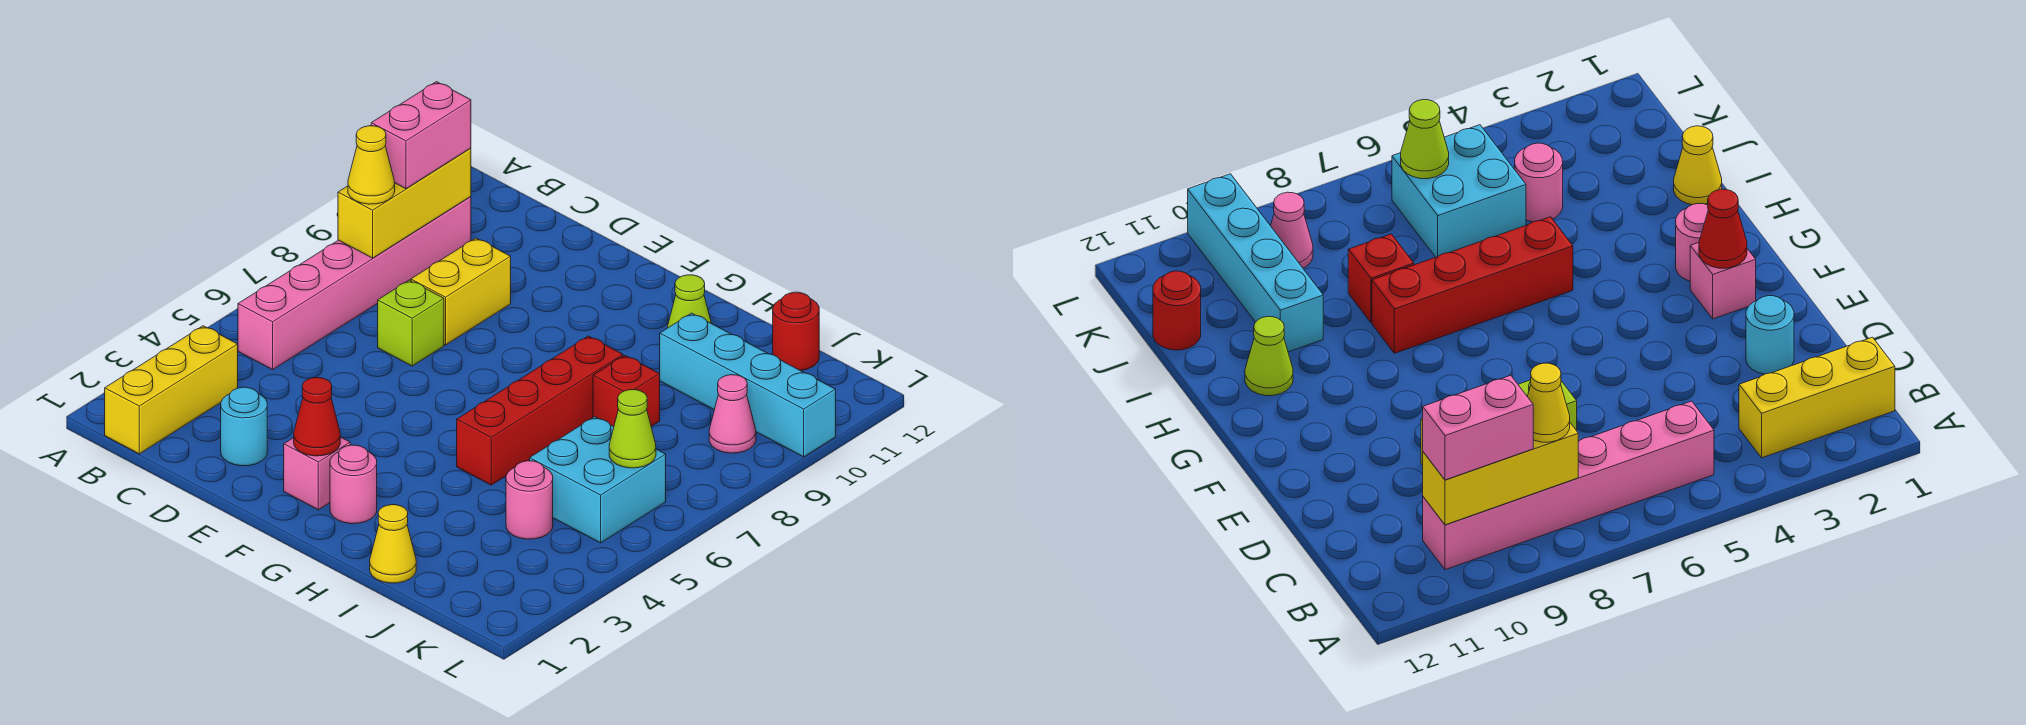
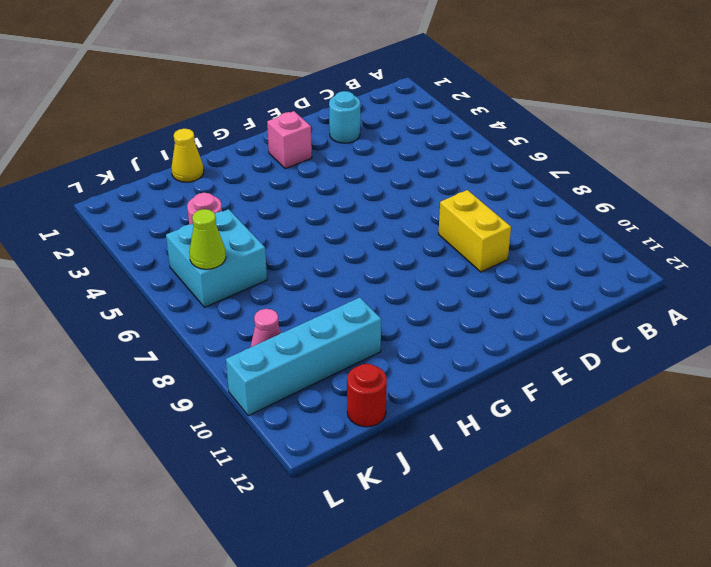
none -> yellow brick B1:B3 level 1
none -> pink brick B5:B10 level 1
none -> lime brick D7 level 1

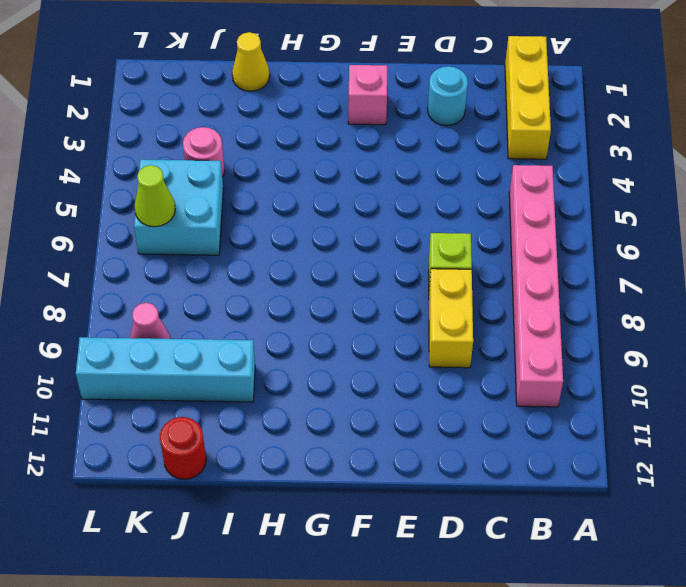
none -> pink round brick G2 level 1
none -> red brick H5:H8 level 1
none -> lime cone H11 level 1

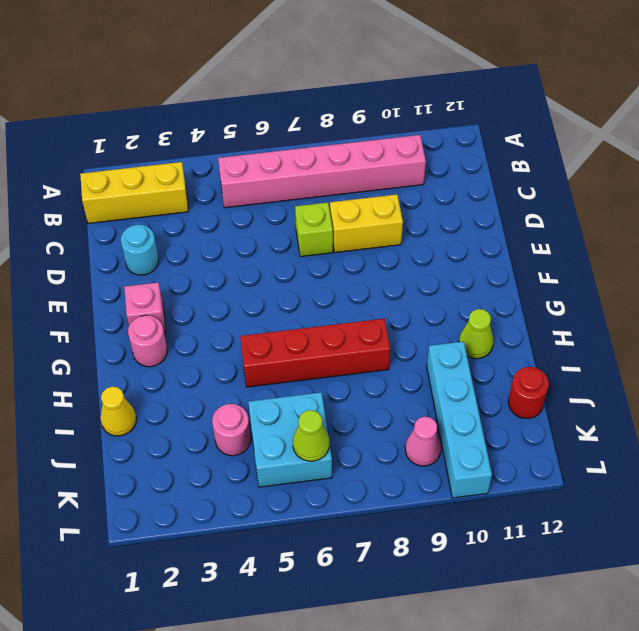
none -> red brick I8 level 1
none -> yellow brick B8:B10 level 2
none -> red cone F2 level 2

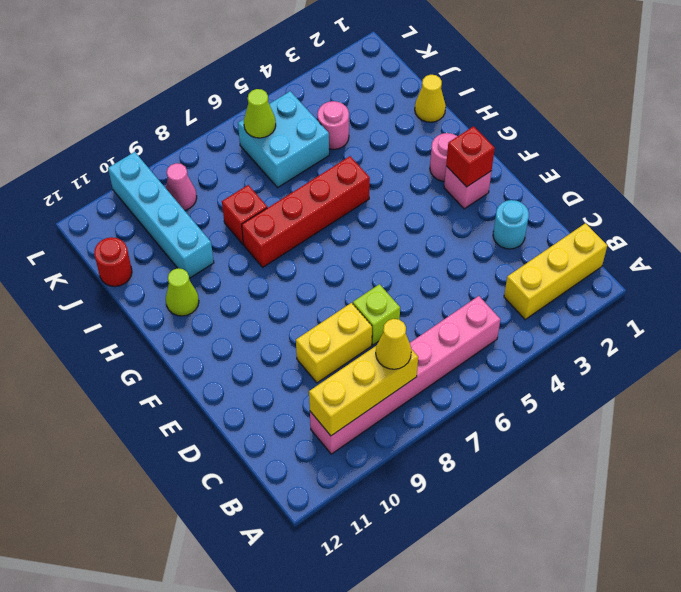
red brick F2 level 2 -> red cone F2 level 2
none -> pink brick B9:B10 level 3

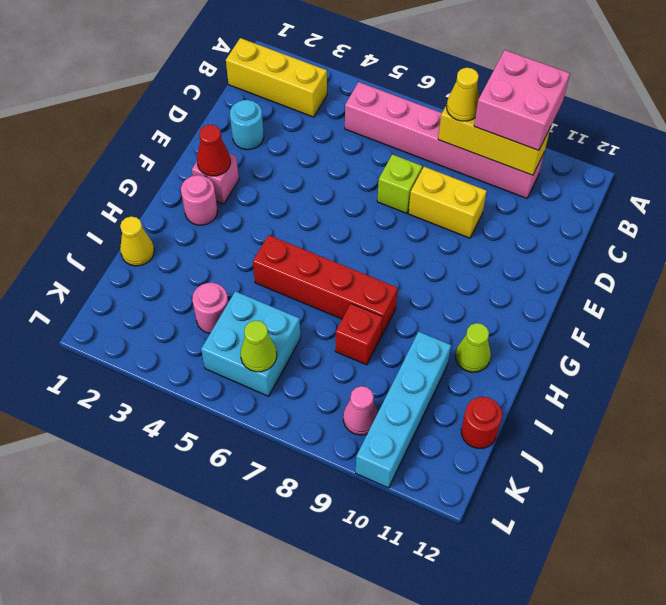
pink brick A9:B10 level 3 -> pink brick B9:B10 level 3

